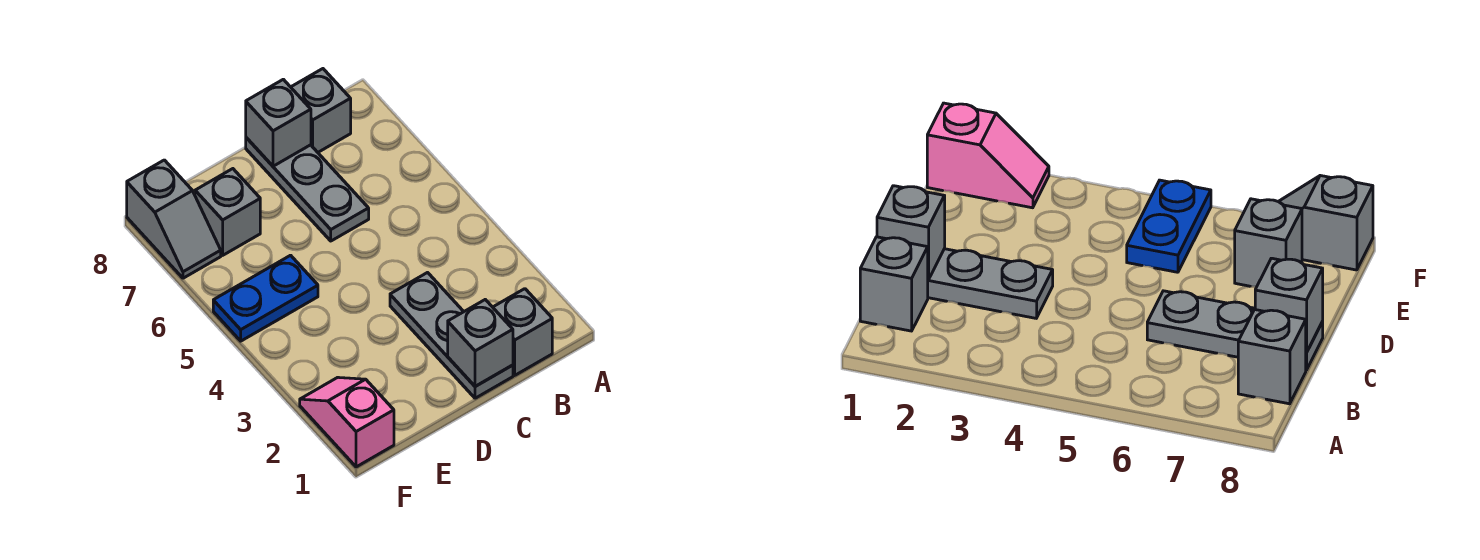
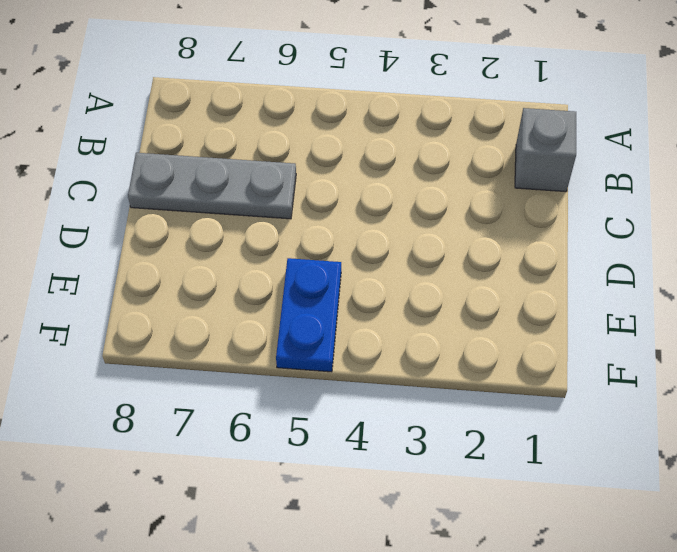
none -> grey brick B8 level 1
none -> grey plate C1:C3 level 1

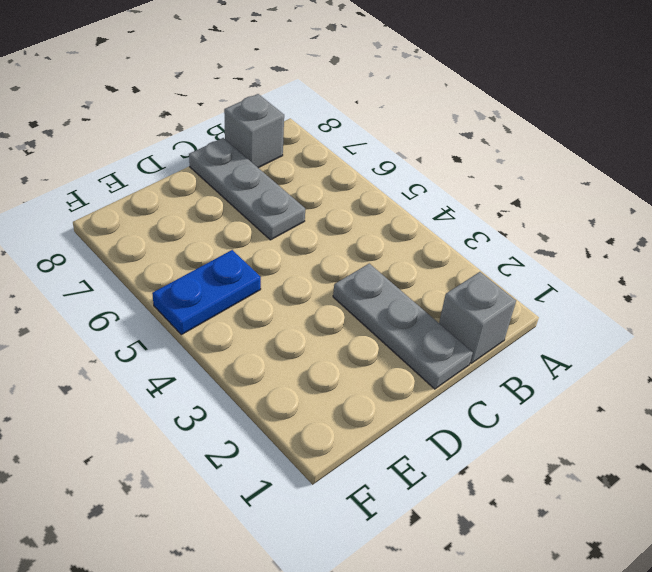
none -> grey brick E7 level 1
none -> pink slope F1:F2 level 1 top 1

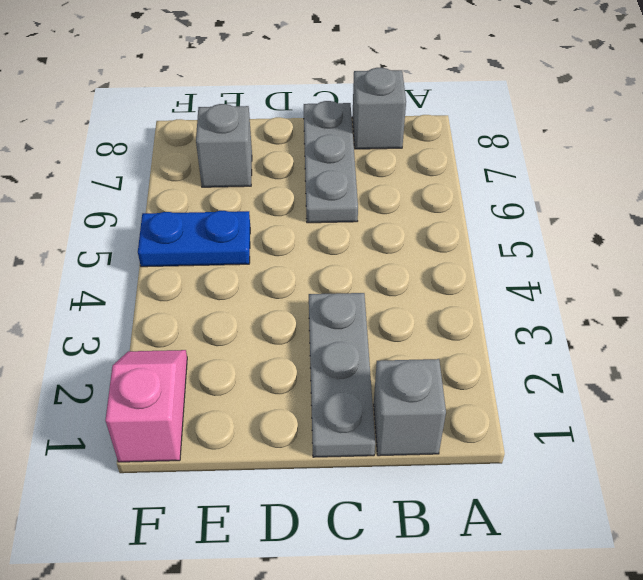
none -> grey slope F7:F8 level 1 top 8
none -> grey brick C1 level 2

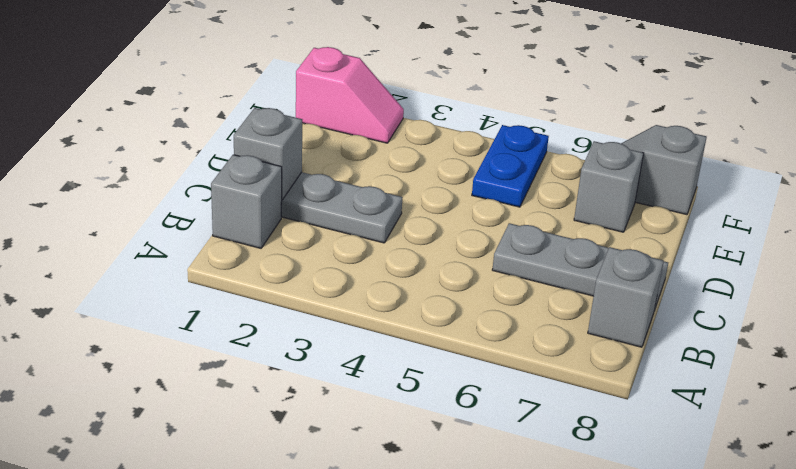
none -> grey brick C8 level 2

